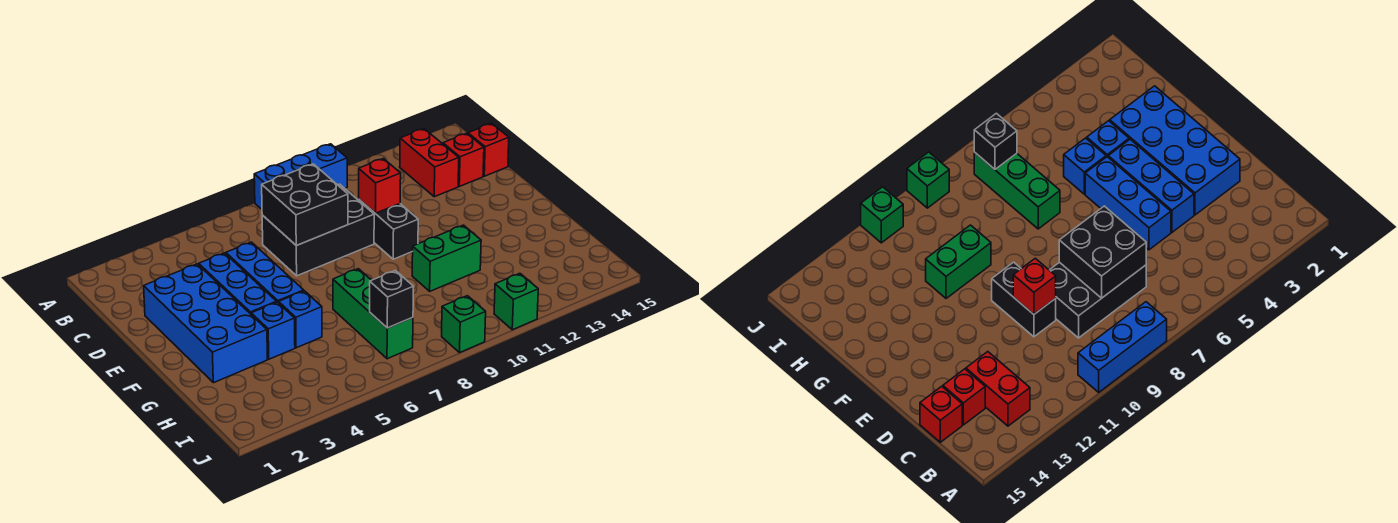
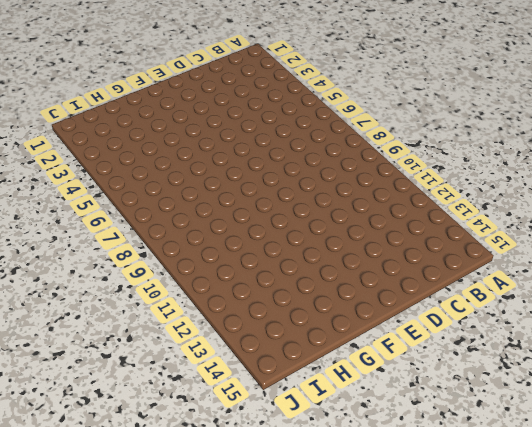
none -> blue brick A8:A10 level 1
none -> red brick B13:C13 level 1
none -> black brick C7:D9 level 1

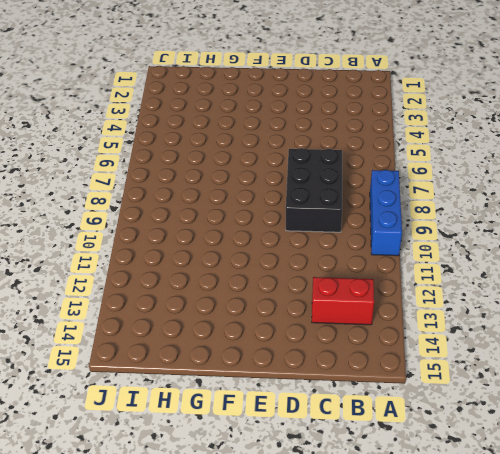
none -> red brick C14 level 1
none -> red brick C15 level 1
none -> blue brick D2:G3 level 1

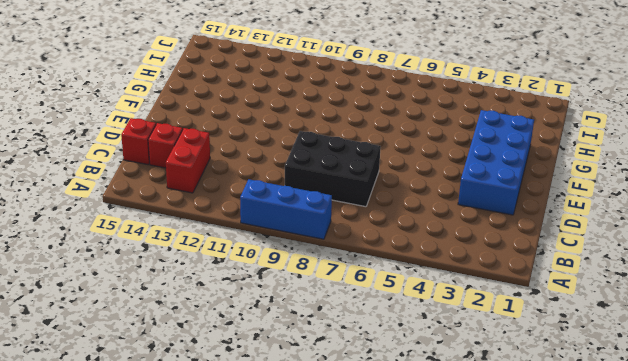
none -> blue brick D4:F4 level 1
none -> blue brick D5:F5 level 1
none -> black brick D10:E10 level 1

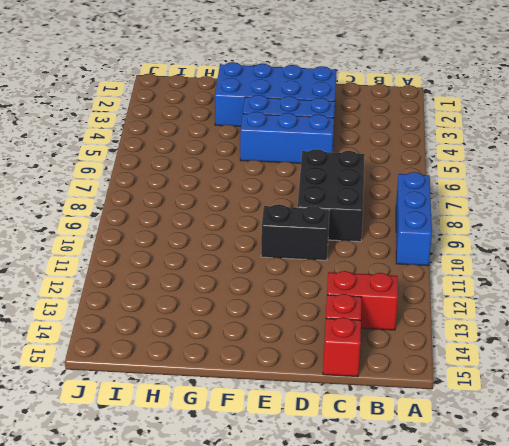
none -> blue brick G4 level 1
none -> blue brick G5 level 1
none -> green brick G7:I7 level 1

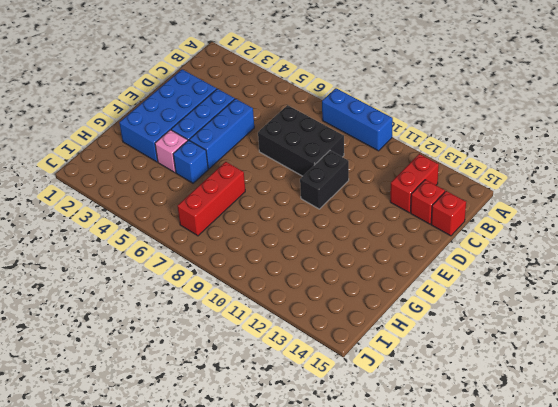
pink brick G4 level 1 -> blue brick G4 level 1
red brick G7:I7 level 1 -> green brick G7:I7 level 1
none -> green brick G10:G11 level 1
none -> green brick J9 level 1
none -> green brick J11 level 1

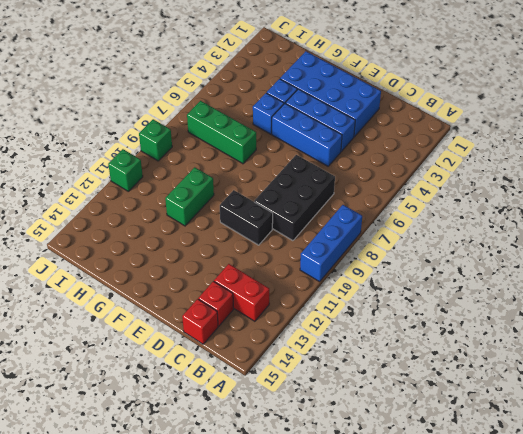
none -> black brick C7:D8 level 2
none -> red brick D10 level 2
none -> black brick I7 level 2

